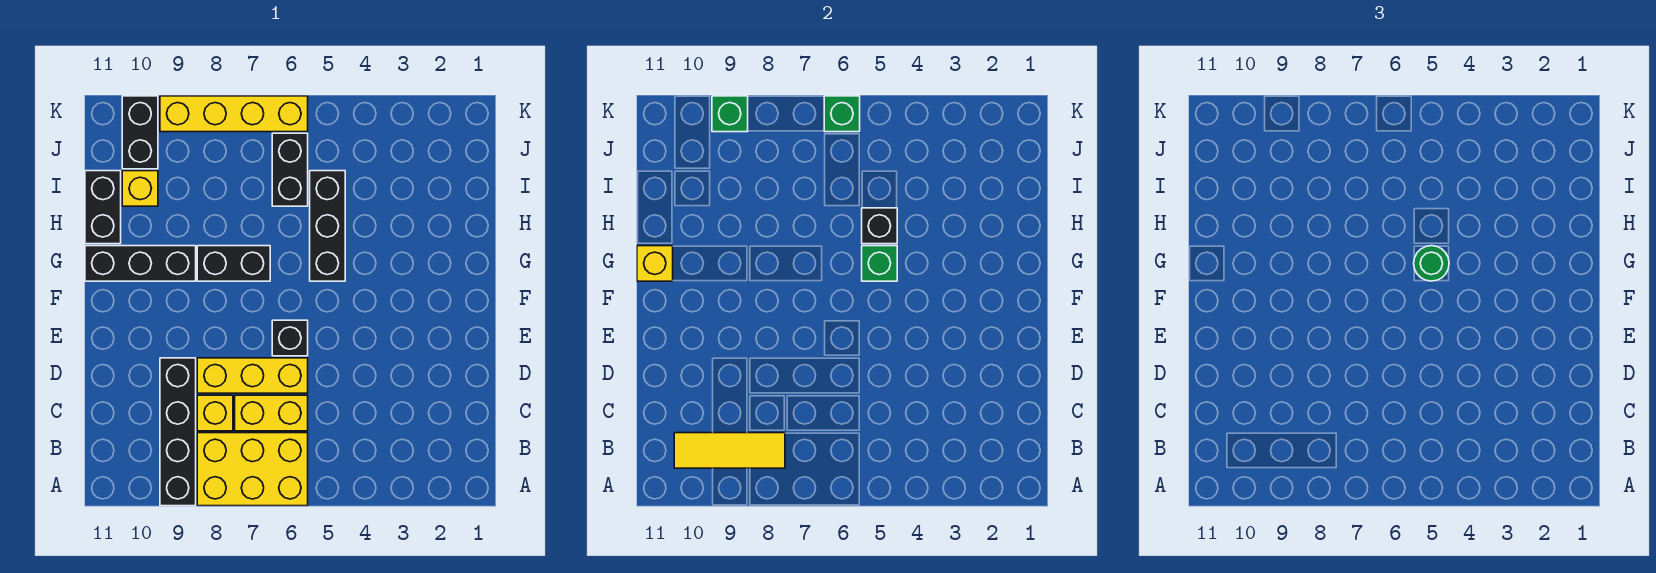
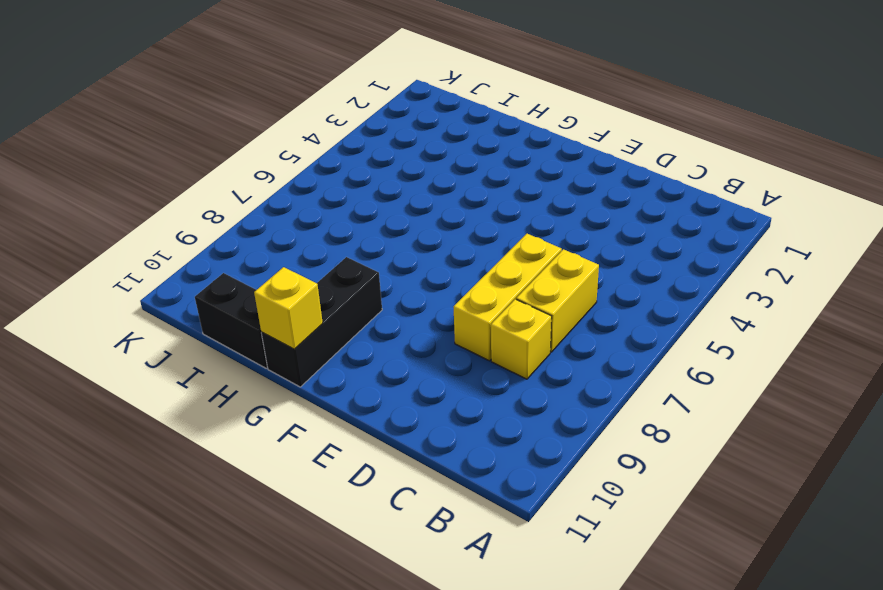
none -> yellow brick A6:B8 level 1
none -> black brick A9:D9 level 1
none -> black brick E6 level 1

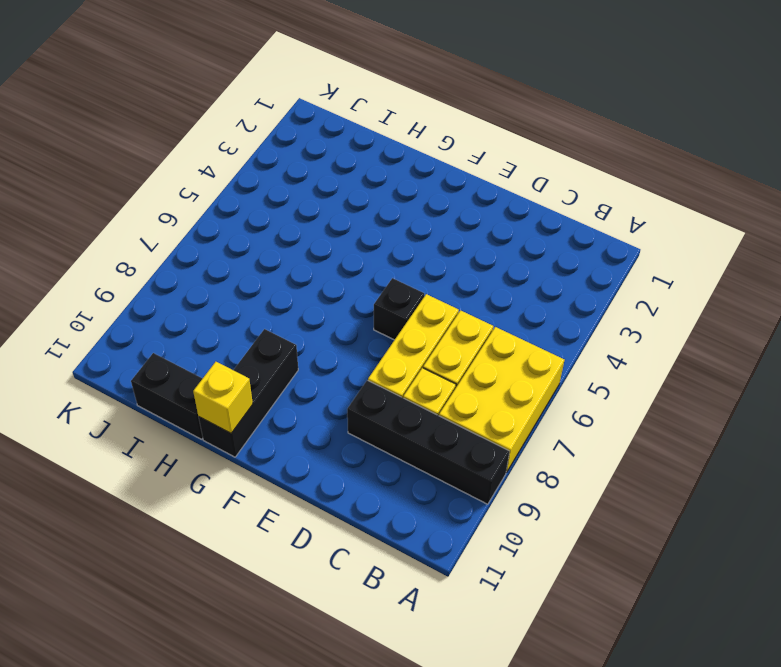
none -> black brick G5:I5 level 1
none -> black brick G7:G8 level 1
none -> black brick I6:J6 level 1

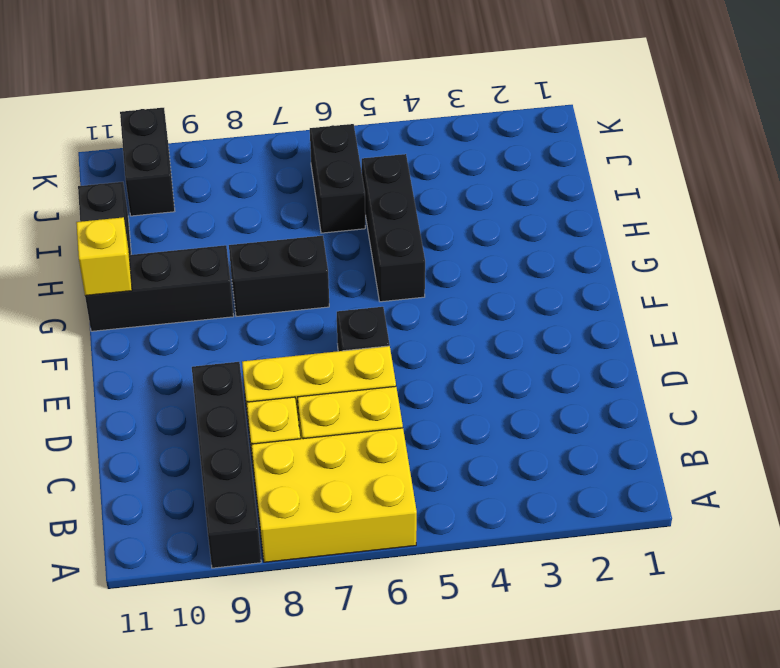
none -> yellow brick I10 level 1
none -> yellow brick K6:K9 level 1
none -> yellow tile B8:B10 level 2

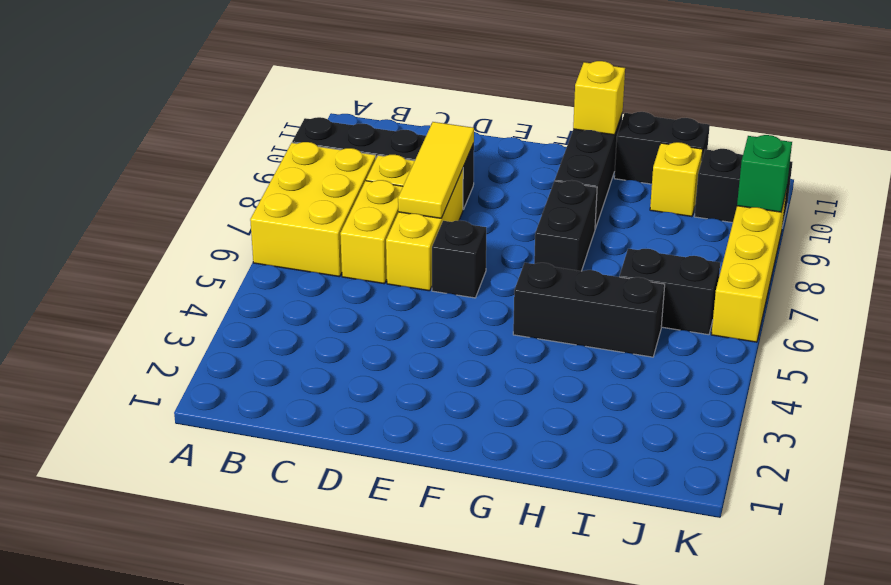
yellow tile D7:D9 level 2 -> yellow tile B8:B10 level 2
none -> green brick G5 level 2
none -> black brick H5 level 2
none -> green brick K6 level 2

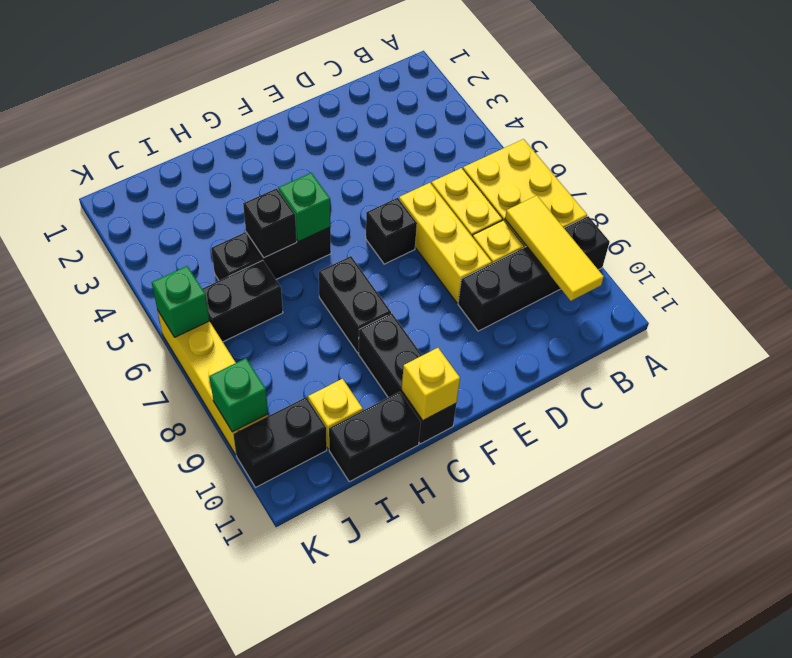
none -> green round brick G5 level 3

